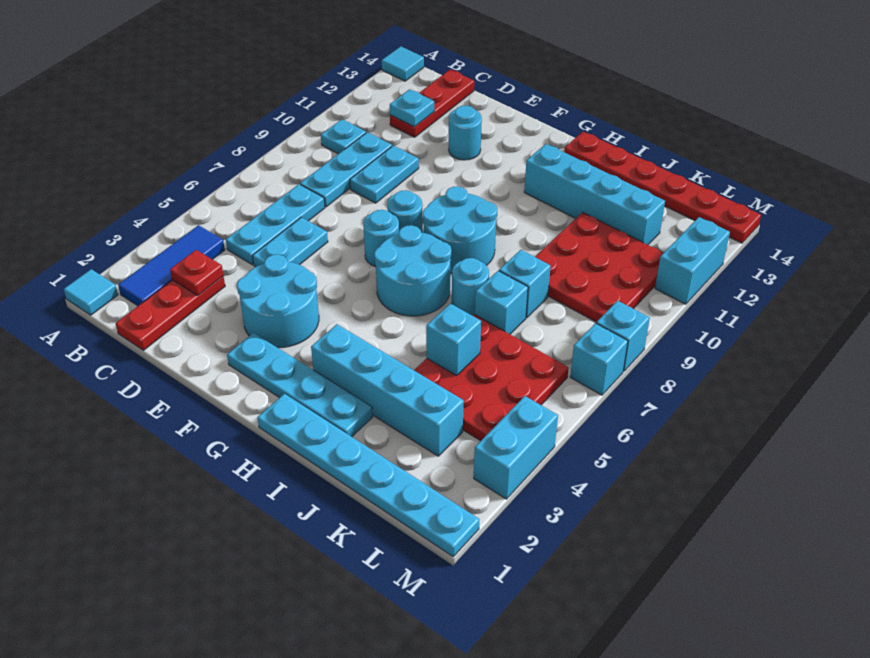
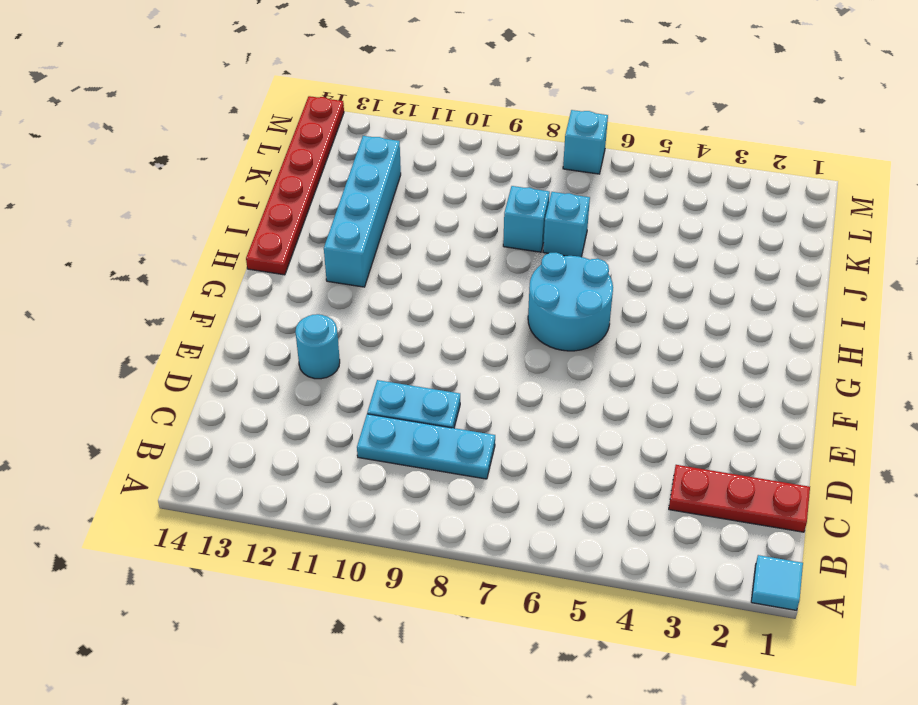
none -> cyan tile A14 level 1
none -> blue tile B2:B4 level 1
none -> cyan plate B10 level 1
none -> cyan plate C5:C7 level 1

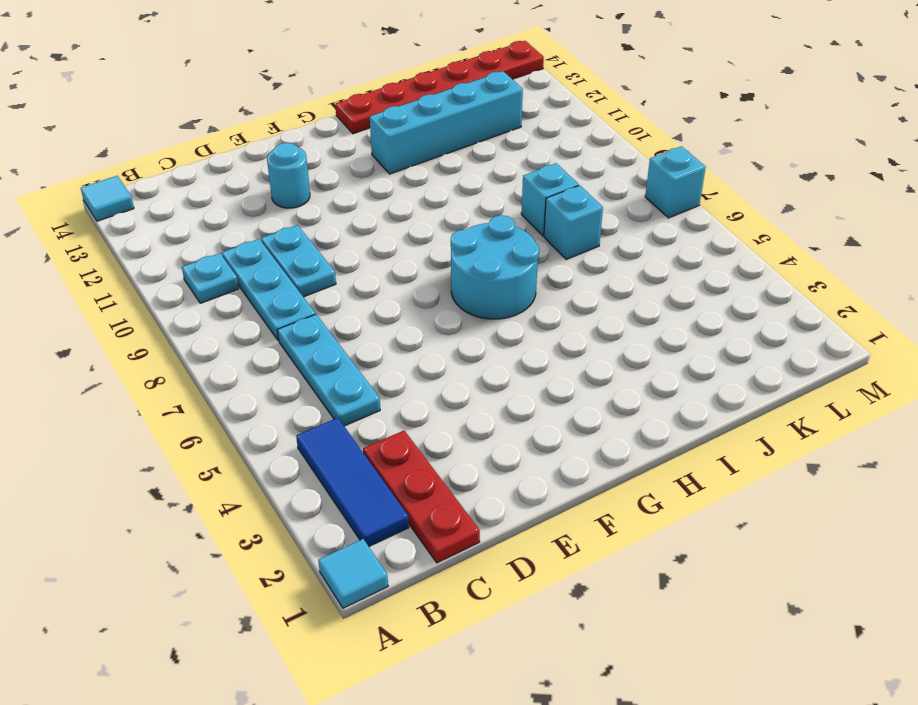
none -> red plate C12:C14 level 1
none -> cyan plate D5:D6 level 1
none -> cyan round brick E3:F4 level 1
none -> cyan plate F2:I2 level 1

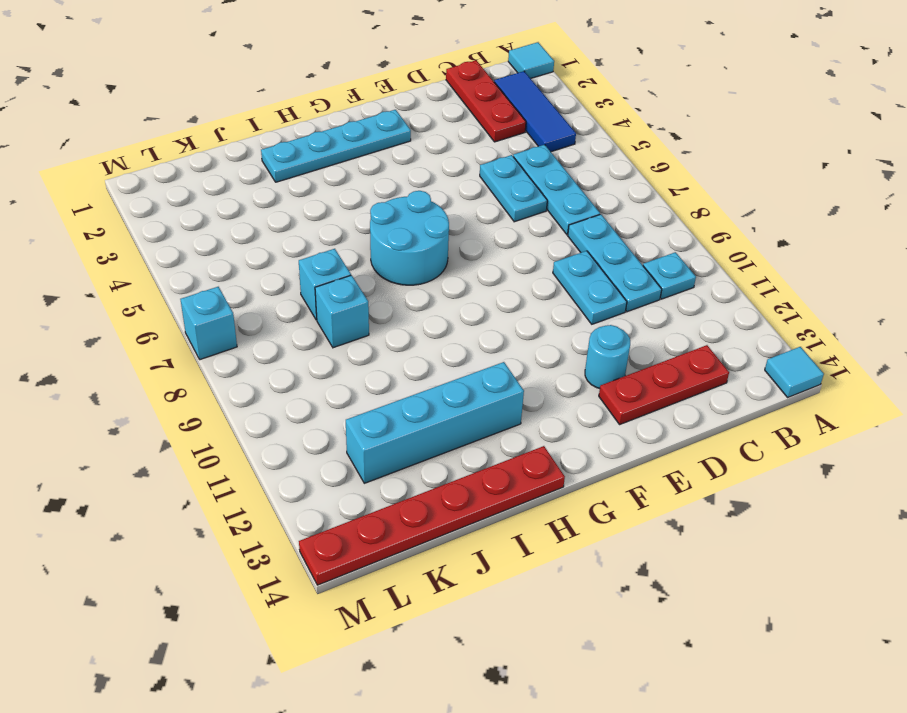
red plate C13:E13 level 1 -> red plate C12:C14 level 1
none -> cyan round brick E3:F4 level 1
none -> cyan round brick F7 level 1
none -> cyan round brick F8 level 1
none -> cyan round brick G8:H9 level 1

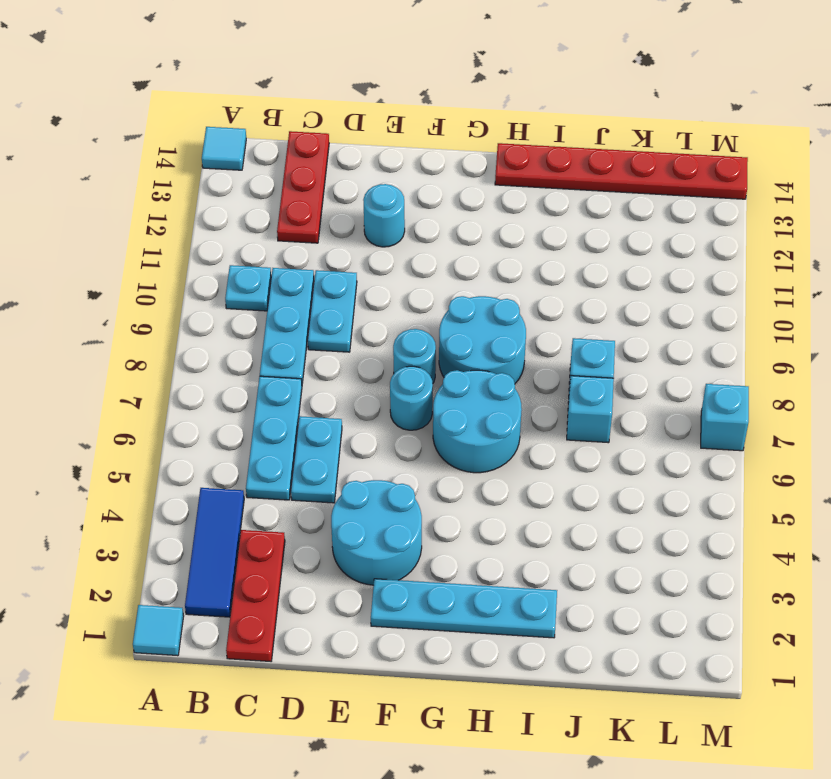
none -> cyan plate H1:M1 level 1
none -> cyan brick H3:K3 level 1
none -> cyan brick H12:K12 level 1
none -> cyan round brick I7 level 1

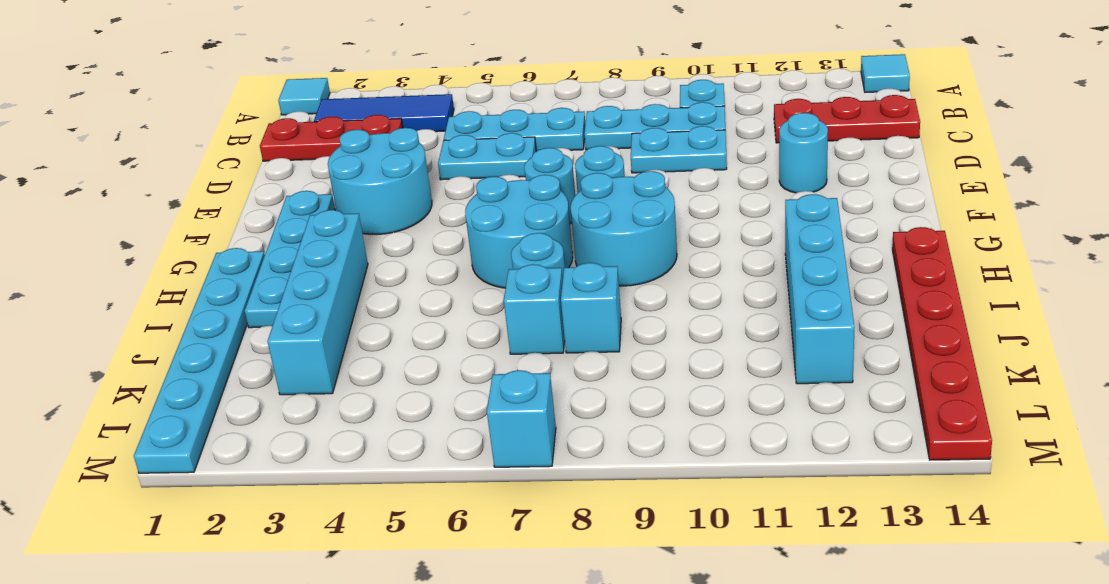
none -> red plate J4:L6 level 1
none -> red plate J9:L11 level 1
none -> cyan brick M3:M4 level 1
none -> cyan brick M8 level 1

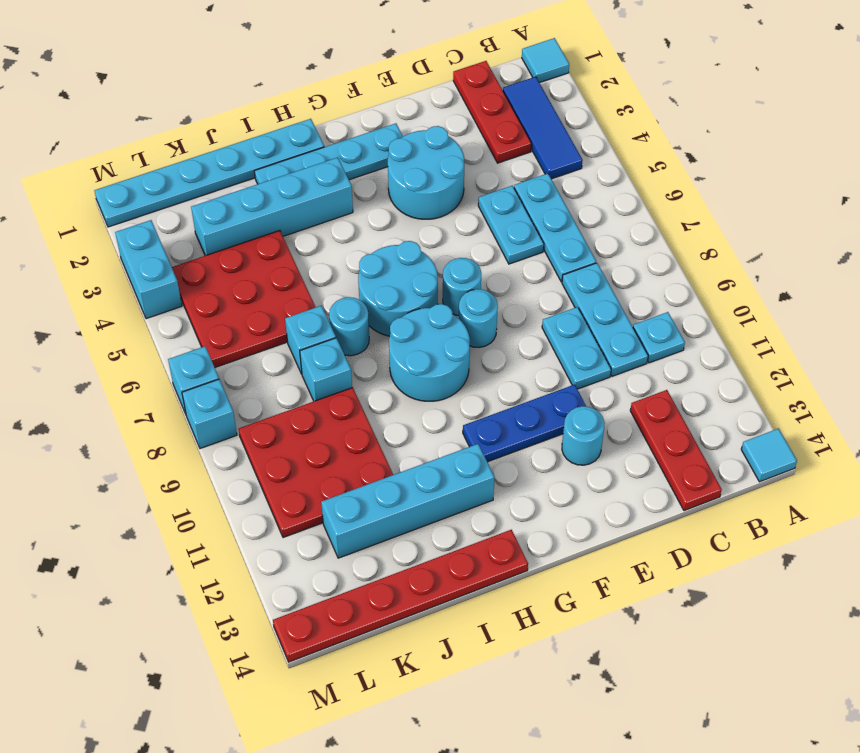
blue plate E11:G11 level 1 -> none
none -> cyan brick M11:M12 level 1
none -> red plate C3 level 2
none -> cyan plate C12 level 2
none -> cyan brick J5 level 2

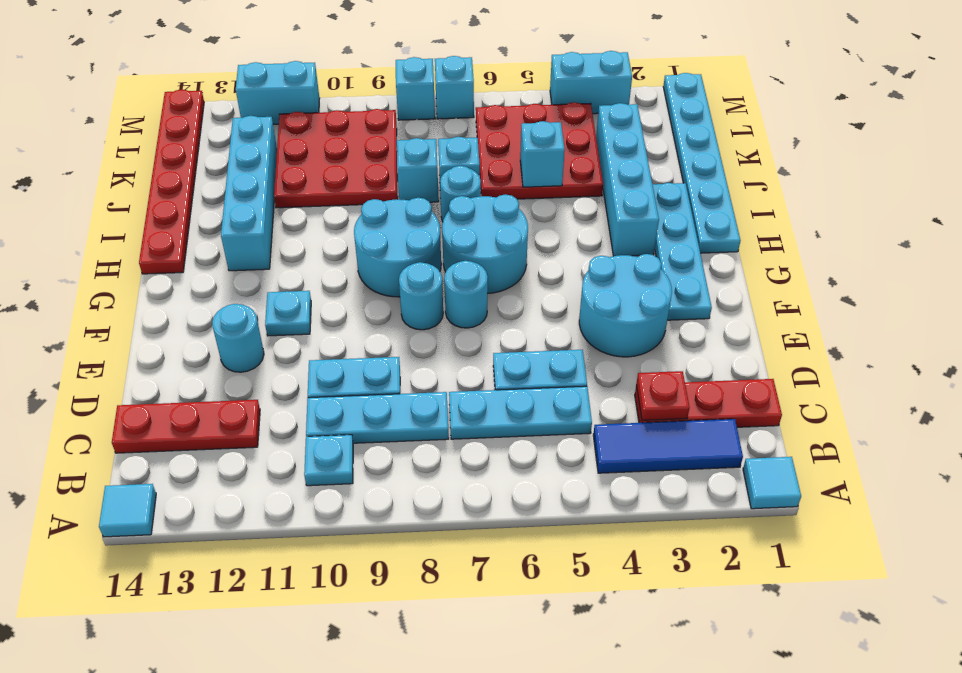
cyan plate F11 level 1 -> cyan plate C12 level 2

